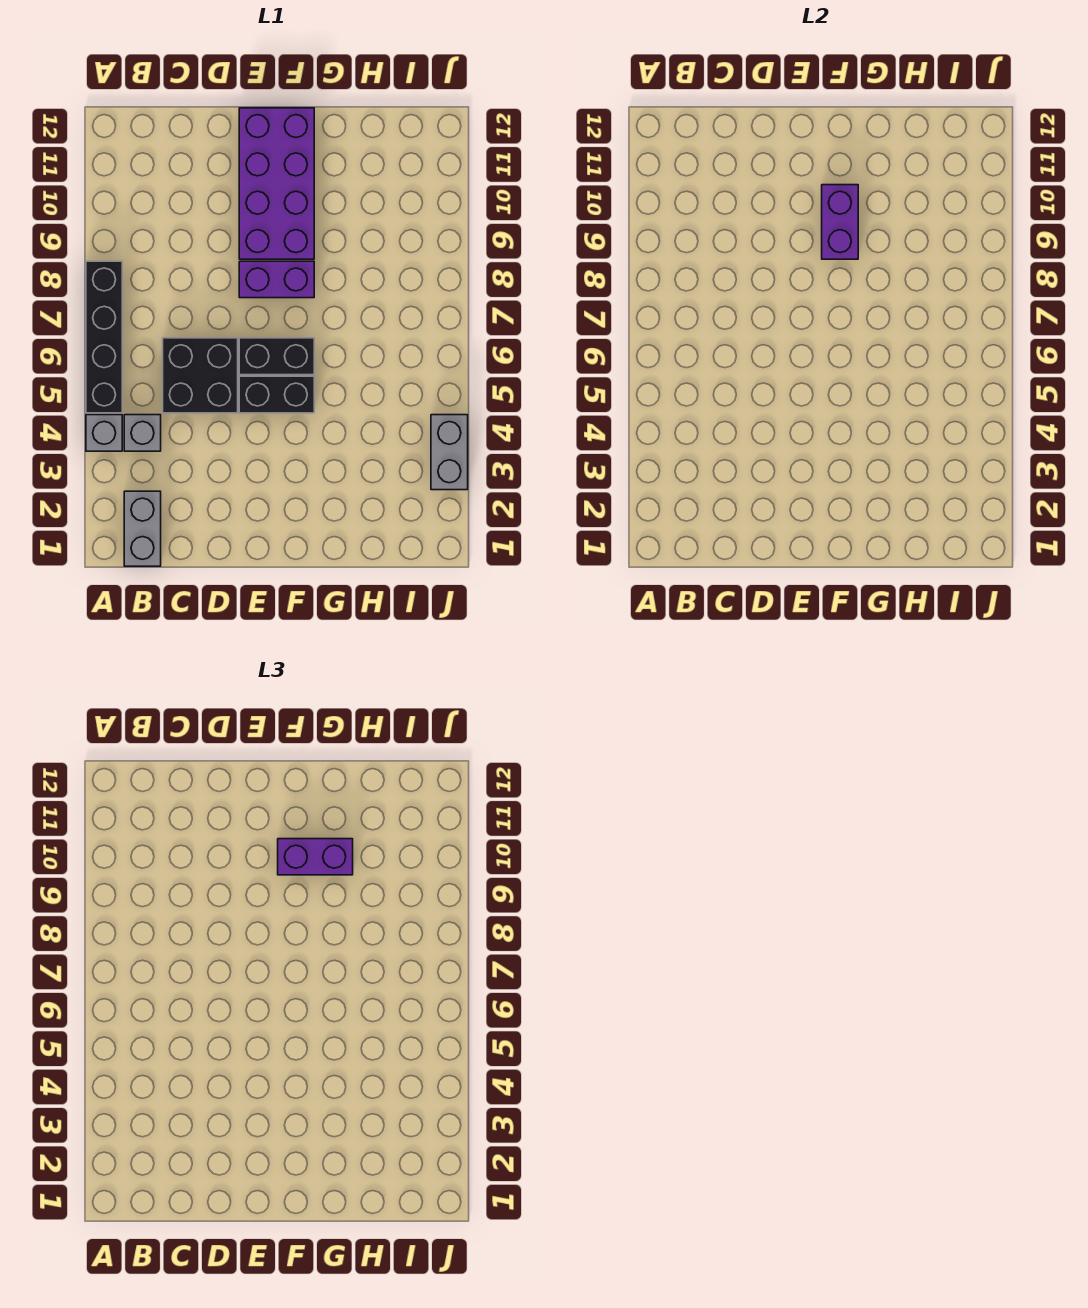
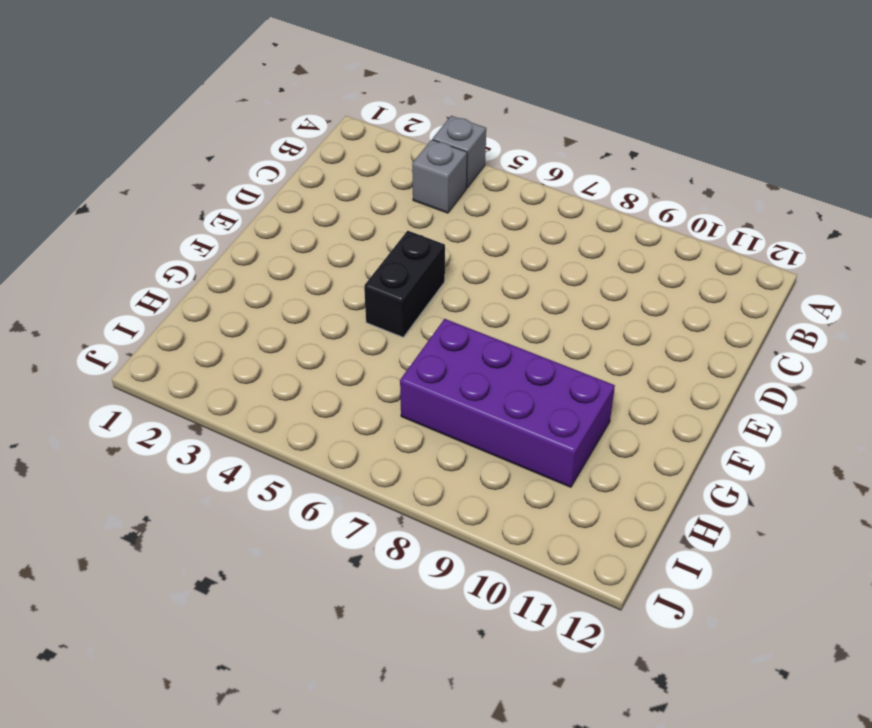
purple brick G7:H10 level 1 -> purple brick E9:F12 level 1
none -> black brick A5:A8 level 1
none -> grey brick B1:B2 level 1
none -> black brick C5:D6 level 1

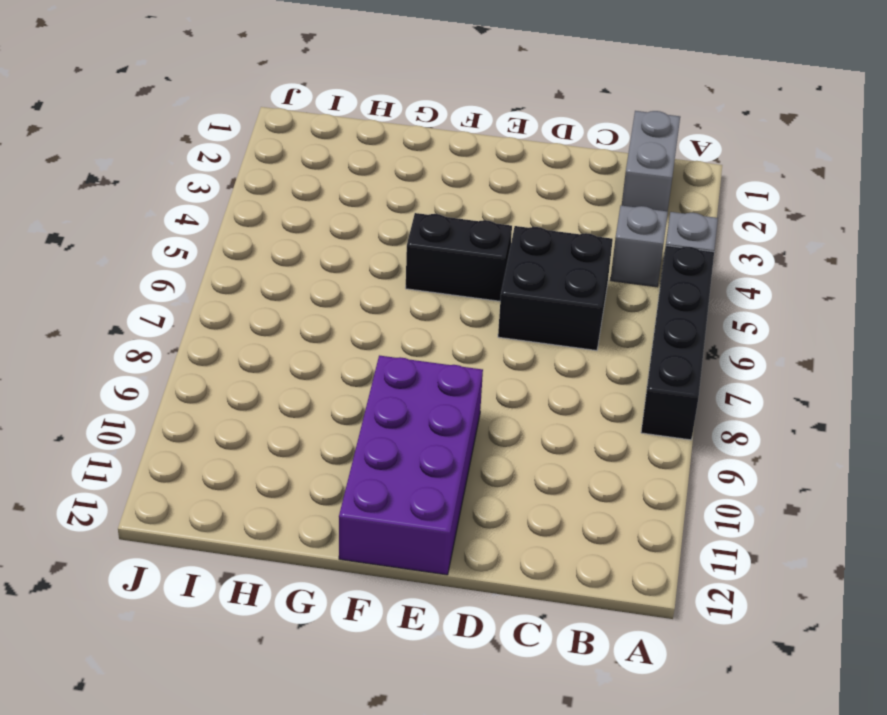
none -> black brick E6:F6 level 1
none -> purple brick E8:F8 level 1
none -> grey brick J3:J4 level 1

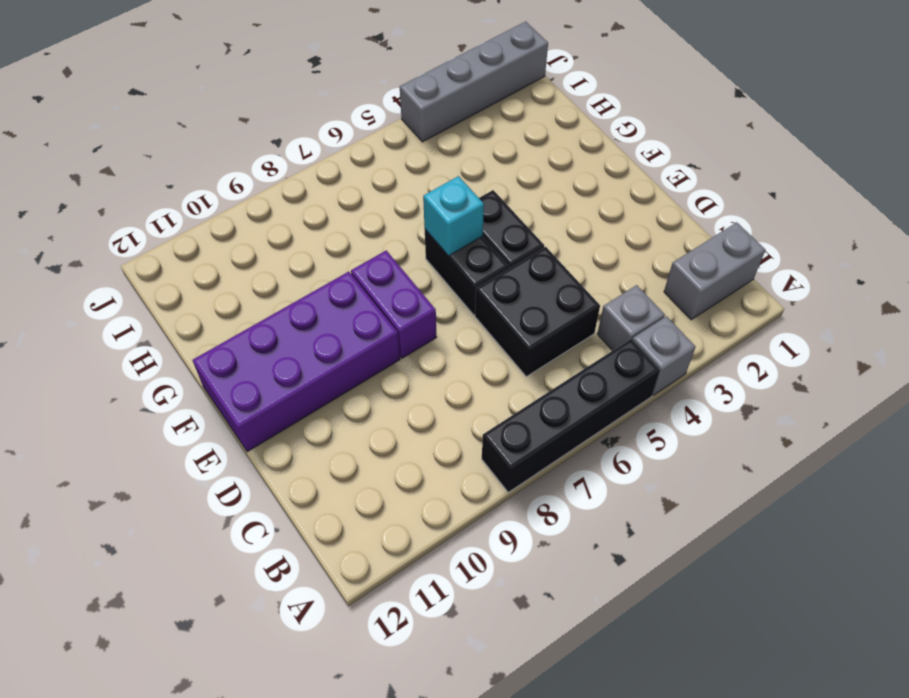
cyan brick F6 level 2 -> none
grey brick J1:J4 level 1 -> grey brick J3:J4 level 1
none -> purple brick F9:F10 level 2
none -> purple brick F10:G10 level 3

